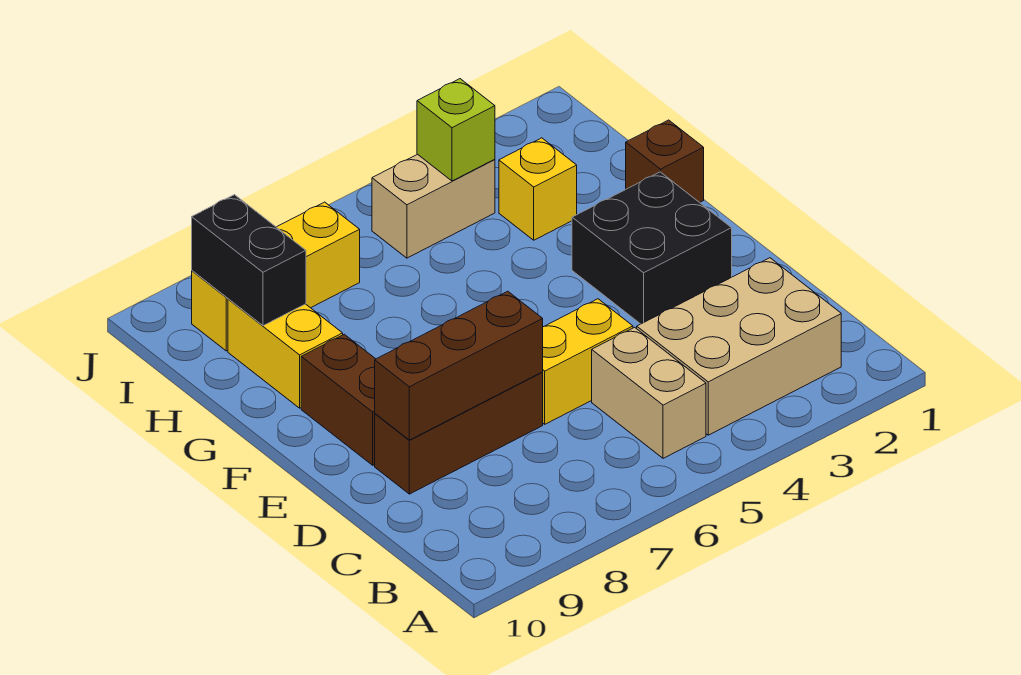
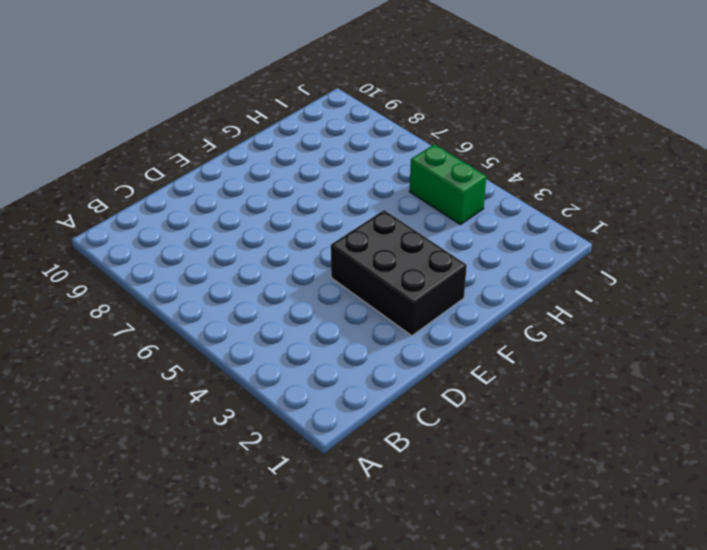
black brick E2:F4 level 1 -> black brick E2:F3 level 1
green brick I4:I5 level 1 -> tan brick I4:I5 level 1
none -> tan brick B2:C4 level 1
none -> tan brick B5:C5 level 1
none -> yellow brick D5:D6 level 1

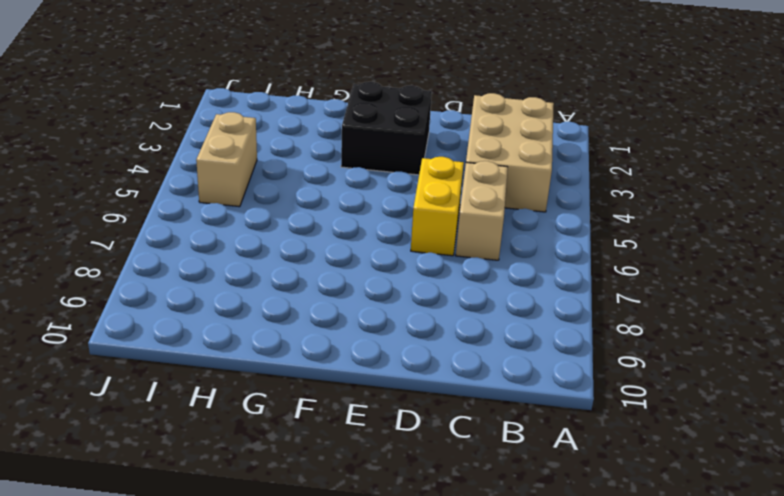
tan brick C5:C6 level 1 -> tan brick B5:C5 level 1
none -> brown brick D7:D9 level 1
none -> brown brick E9:F9 level 1
none -> brown brick G1 level 1

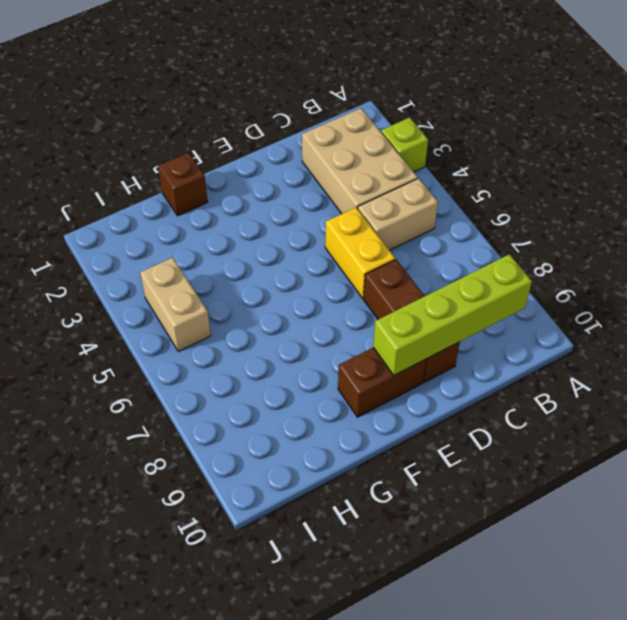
lime brick A3 level 1 -> lime brick I4 level 2
lime brick B9:E9 level 2 -> brown brick D7:D9 level 2
none -> black brick E2:F3 level 1
none -> yellow brick G9:H9 level 1
none -> yellow brick H3 level 1

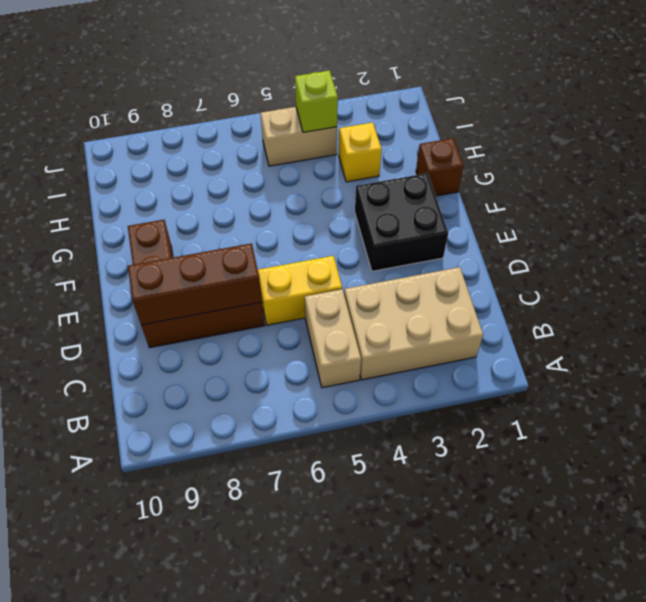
none -> yellow brick G9:H9 level 1
none -> yellow brick I7:I9 level 1
none -> black brick H9:I9 level 2

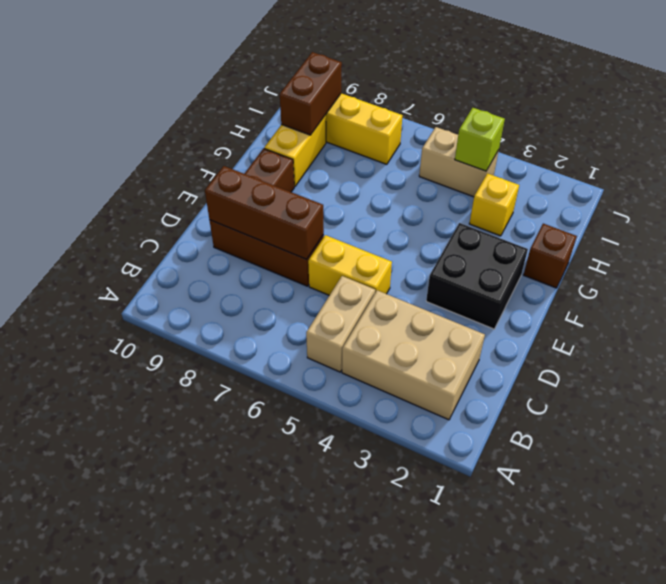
brown brick H9:I9 level 2 -> black brick H9:I9 level 2

